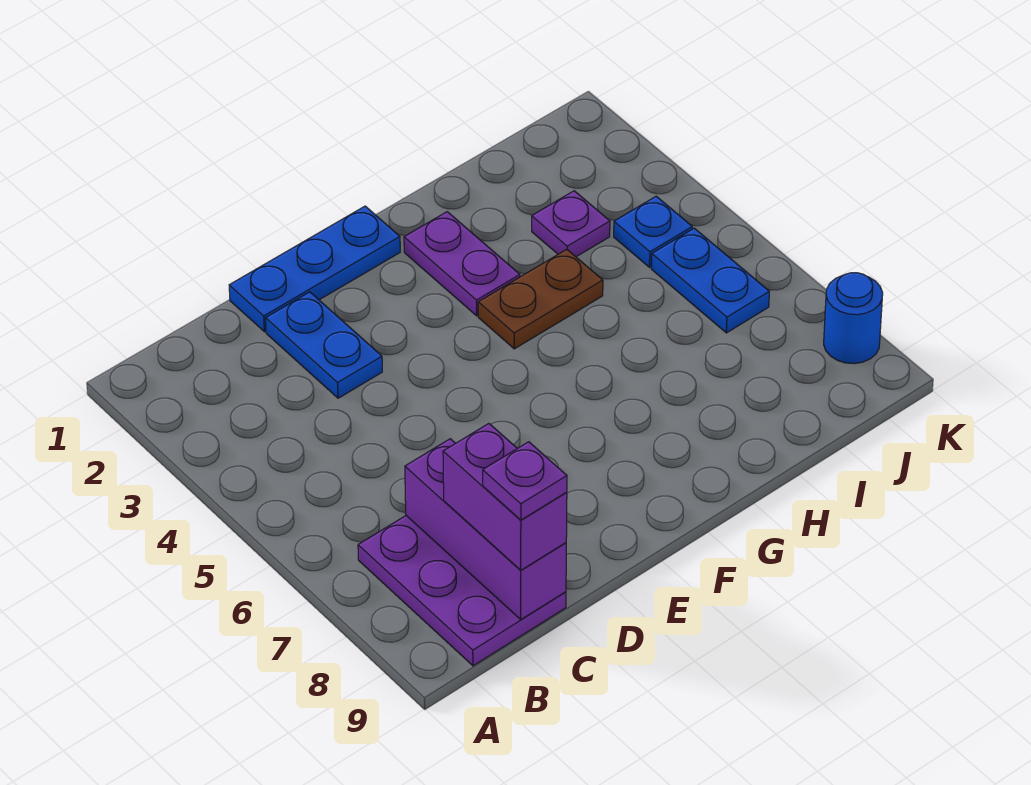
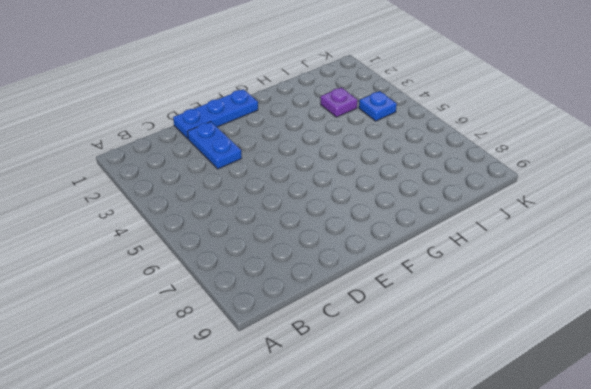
none -> purple plate B7:C9 level 1
none -> purple plate G2:G3 level 1
none -> brown plate G4:H4 level 1

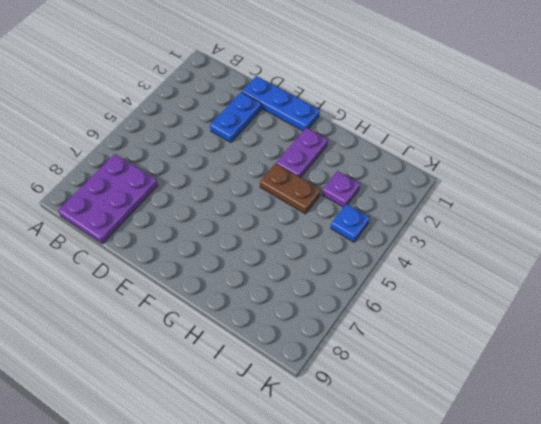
none -> blue plate J5:J6 level 1
none -> blue round brick K8 level 1
none -> purple brick C7:C9 level 2

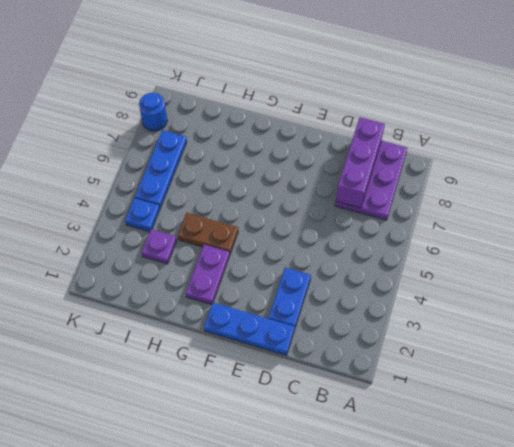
blue plate J5:J7 level 1 -> blue plate J5:J6 level 1
none -> purple brick C8:C9 level 3
none -> purple plate C9 level 4

